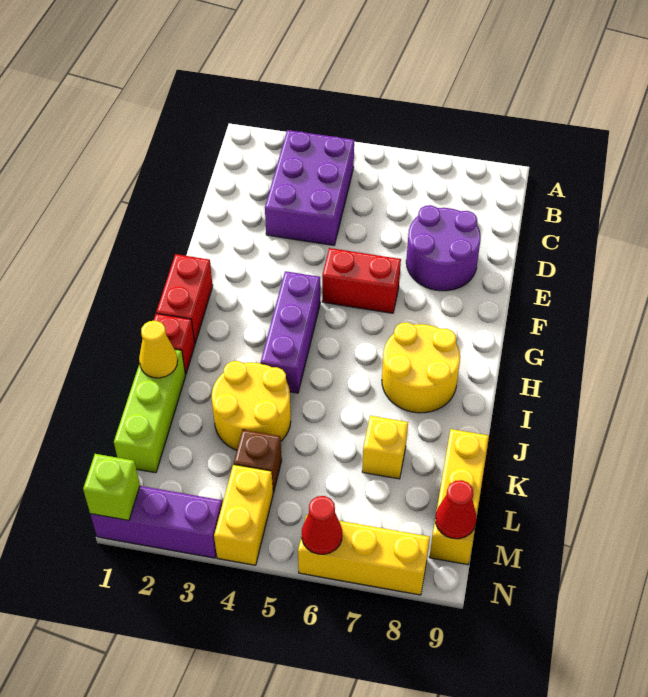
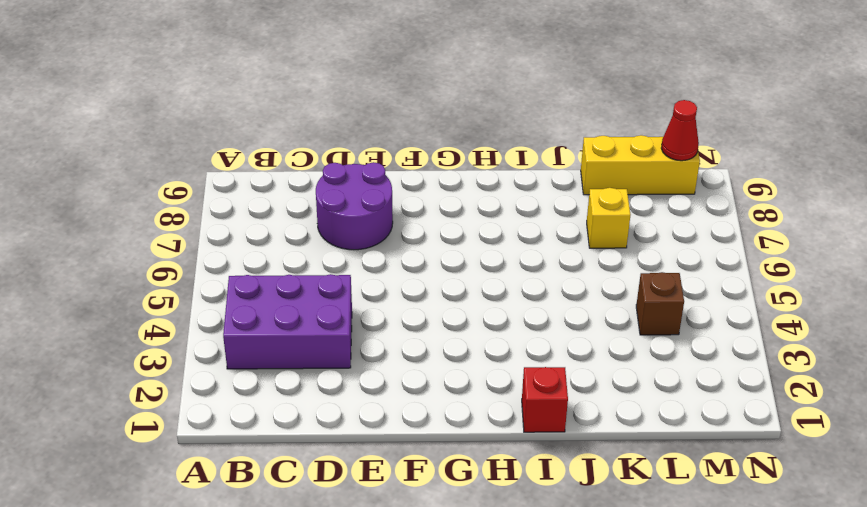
none -> red brick F5:F6 level 1
none -> red brick G1:H1 level 1
none -> purple brick G4:I4 level 1

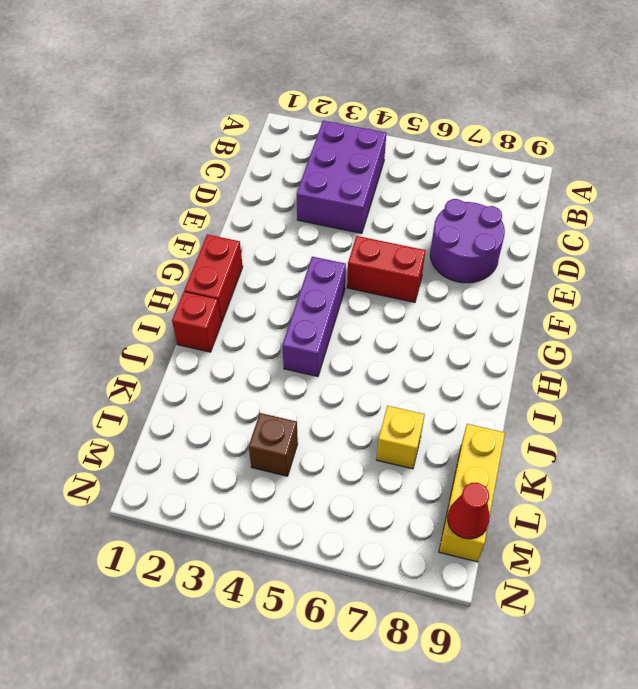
none -> yellow round brick H7:I8 level 1
none -> lime brick J1:L1 level 1
none -> yellow round brick J3:K4 level 1

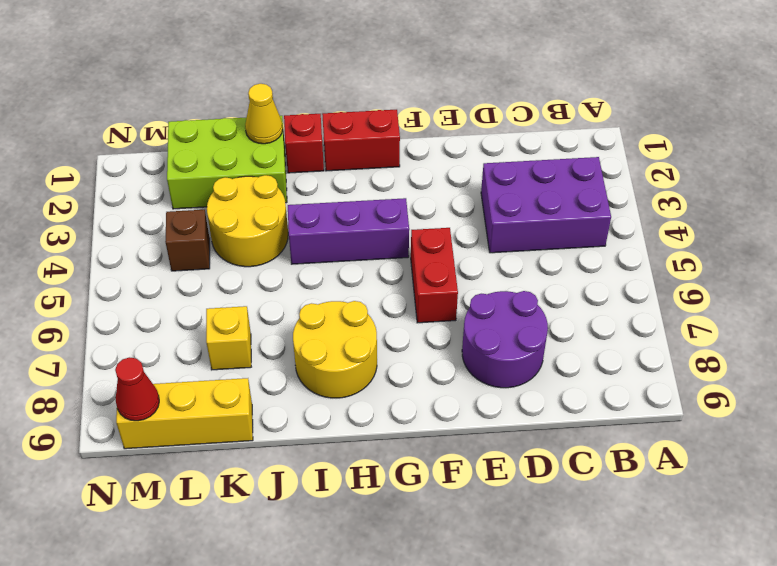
lime brick J1:L2 level 1 -> lime brick J1:L1 level 1
none -> yellow brick M4:N4 level 1
none -> purple brick N1:N3 level 1
none -> yellow brick N6:N8 level 1

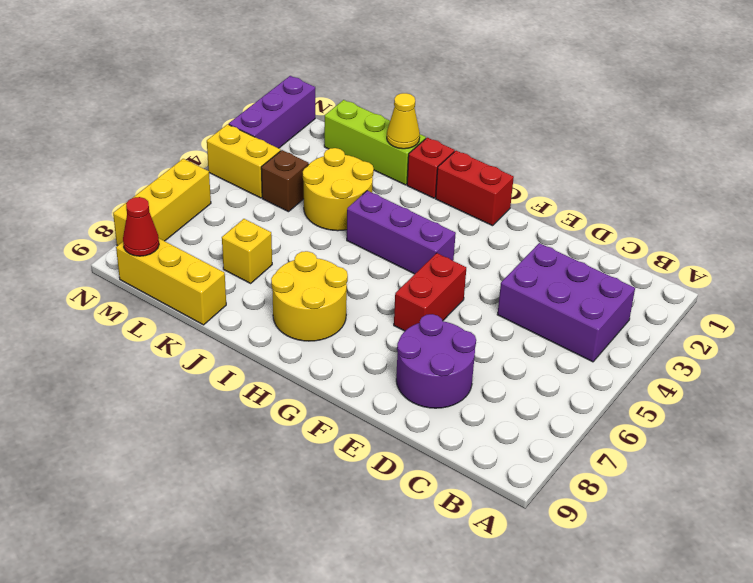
none -> lime brick N1 level 2
none -> red cone N6 level 2

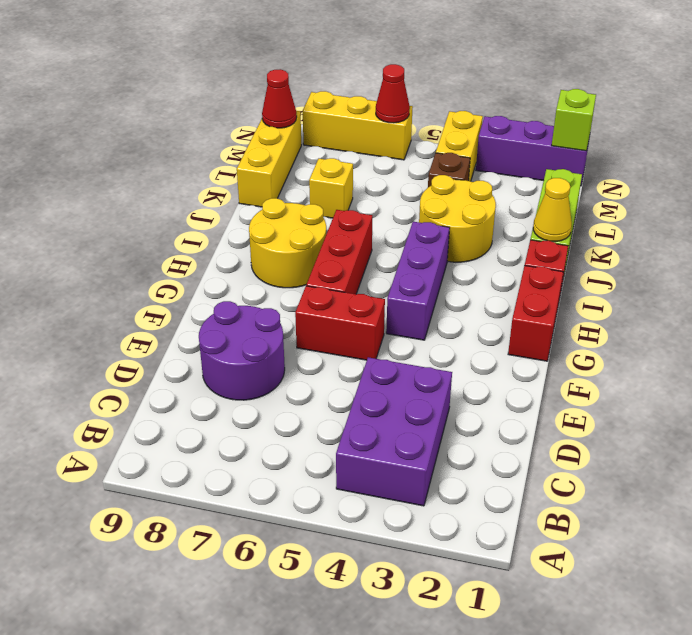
red brick G6:I6 level 1 -> none

